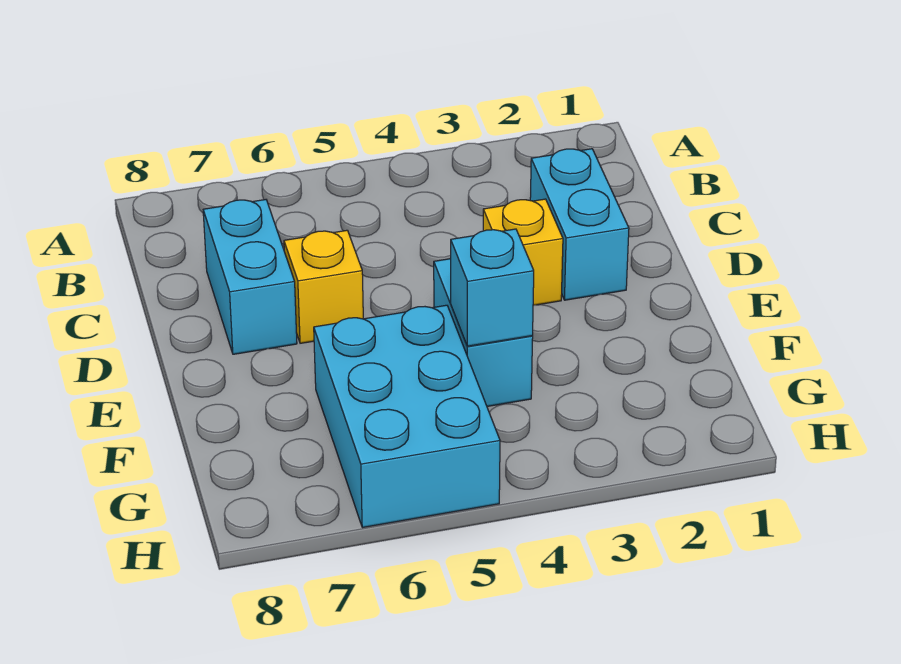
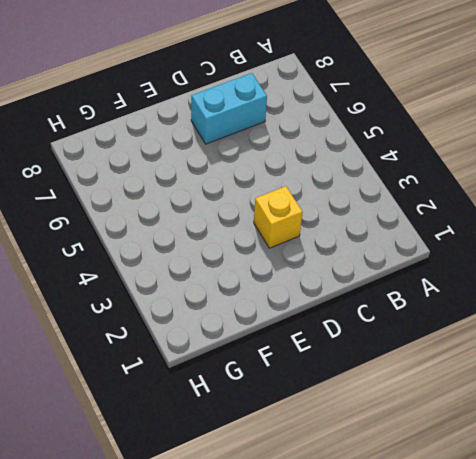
none -> cyan brick C2:D2 level 1
none -> yellow brick D6 level 1

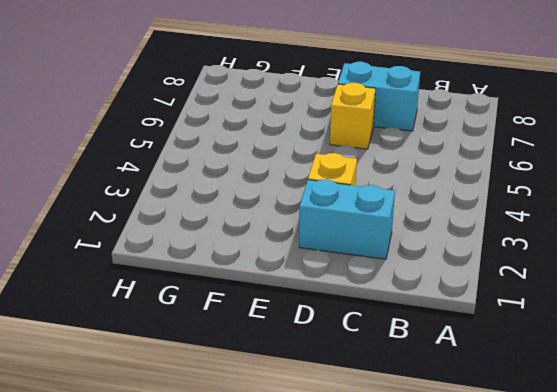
none -> cyan brick E4:F4 level 1
none -> cyan brick F5:H6 level 1

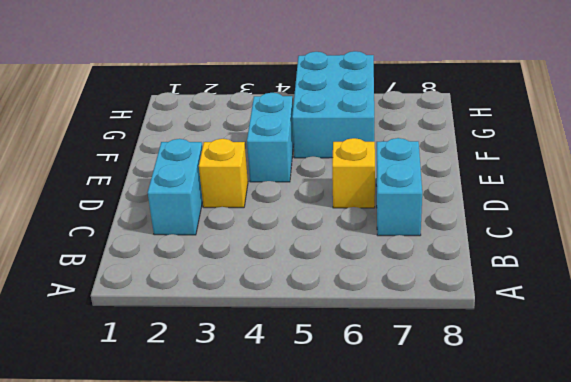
none -> cyan brick F4 level 2

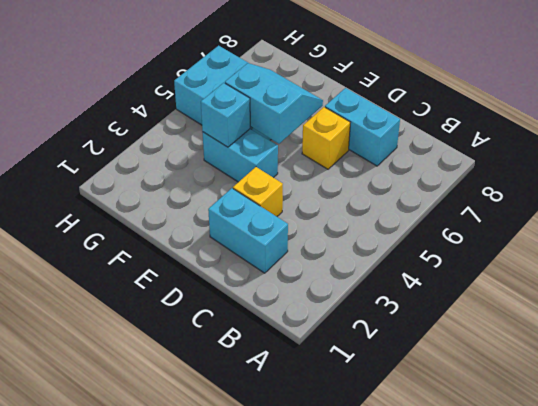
cyan slope E5:F6 level 2 top 5 -> none

